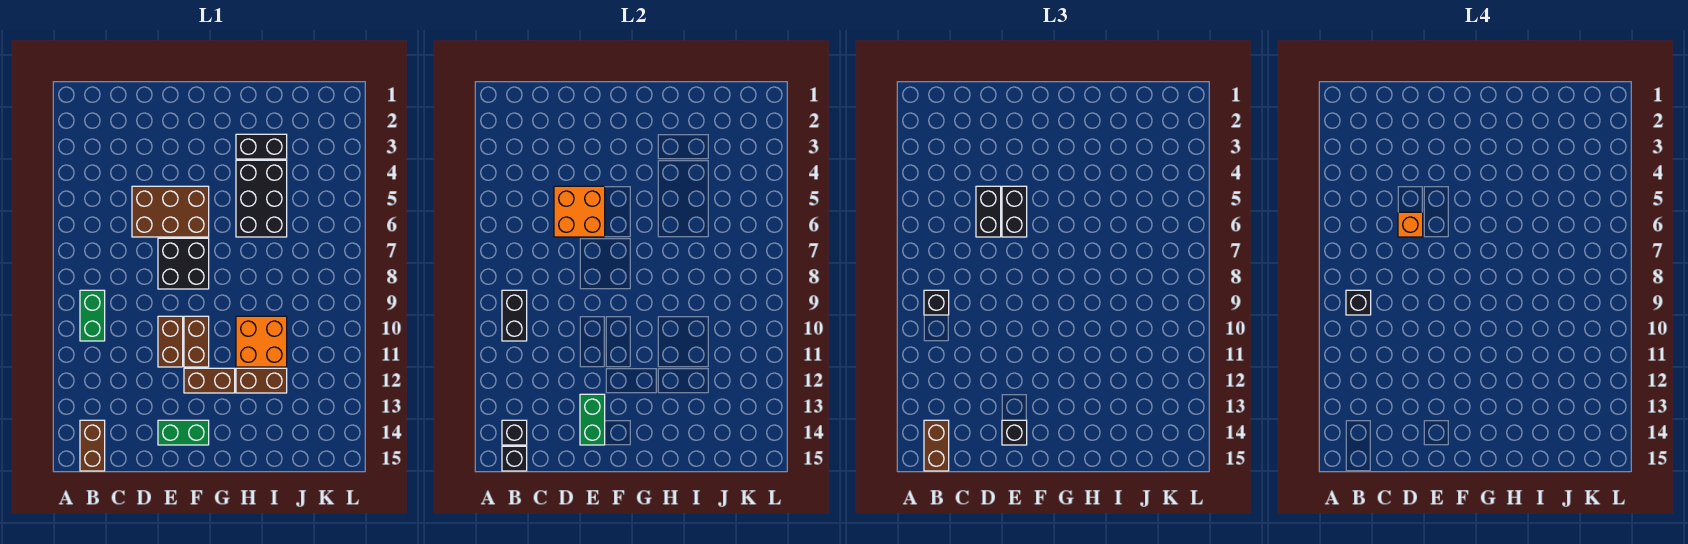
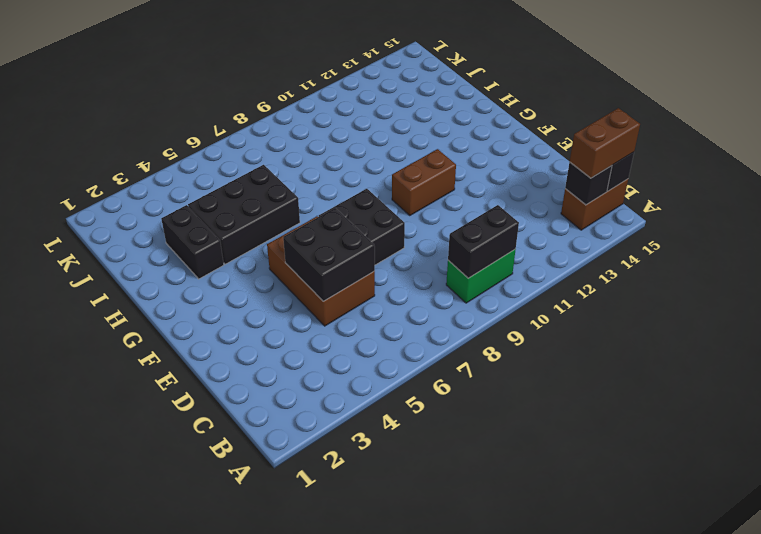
black brick D5:E6 level 2 -> orange brick D5:E6 level 2
none -> brown brick E10:E11 level 1
none -> green brick E14:F14 level 1
none -> brown brick F12:G12 level 1

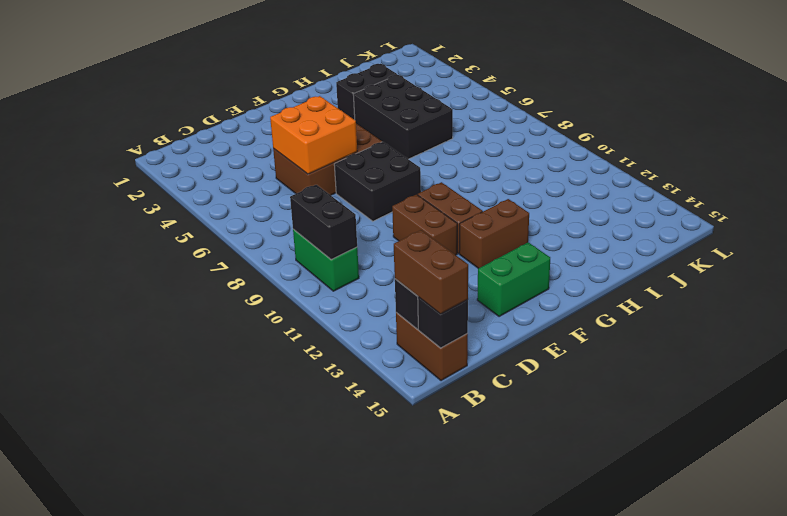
none -> orange brick H10:I11 level 1
none -> brown brick H12:I12 level 1
none -> green brick E13:E14 level 2

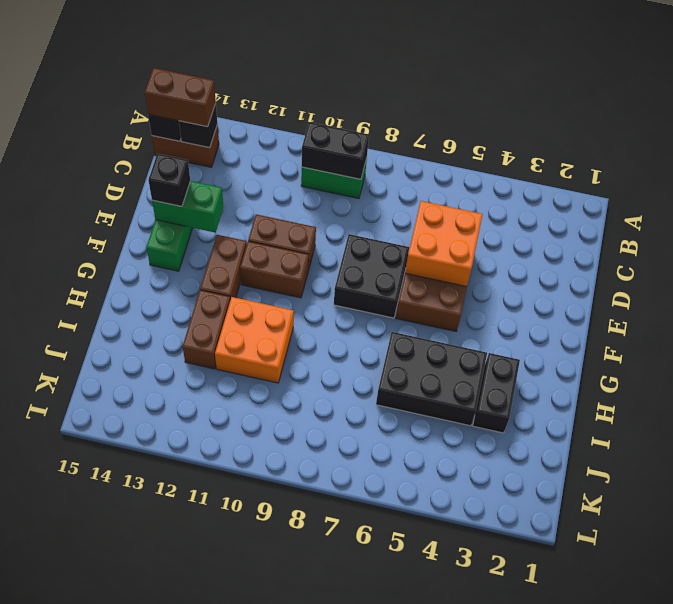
none -> black brick B9 level 3
none -> black brick D5:D6 level 3
none -> black brick E5:E6 level 3

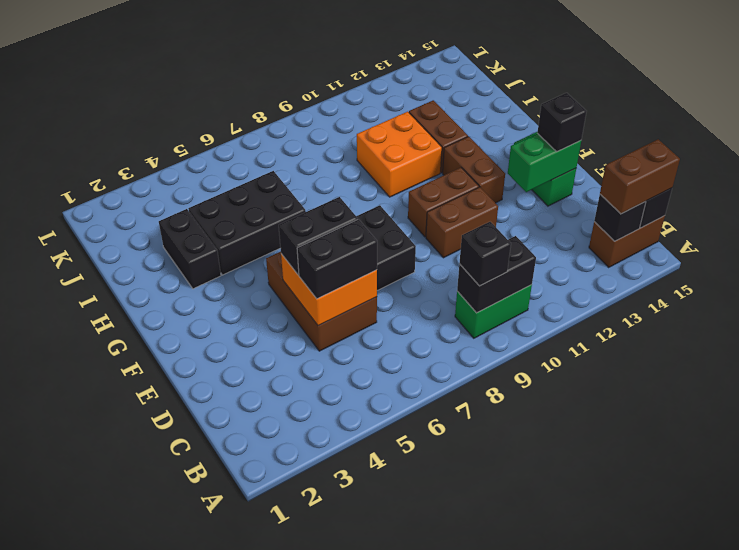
none -> black brick B9 level 4
none -> orange brick D6 level 4

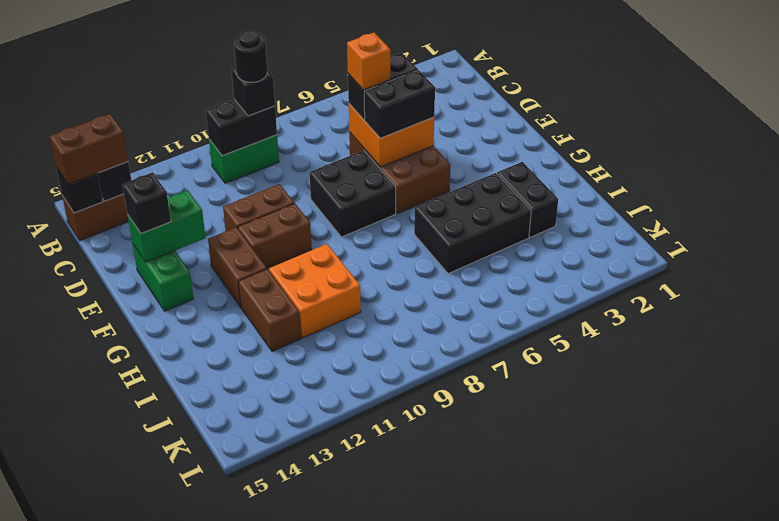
black round brick B9 level 4 -> black brick B9 level 4

